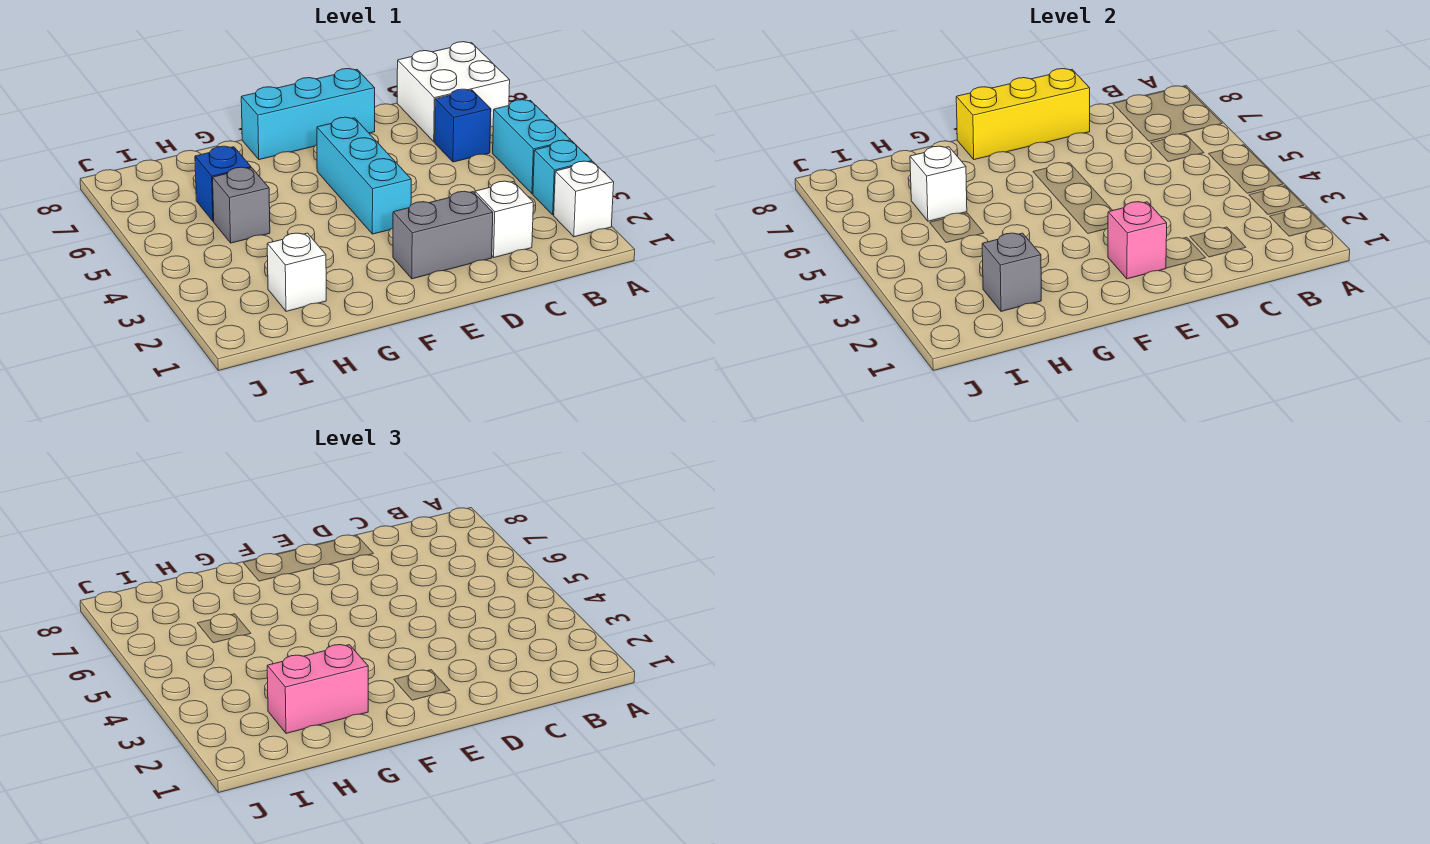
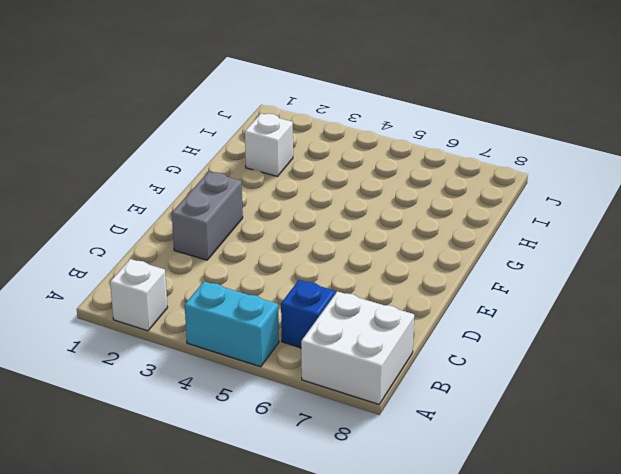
none -> cyan brick A3 level 1
none -> white brick C2 level 1
none -> cyan brick D8:F8 level 1

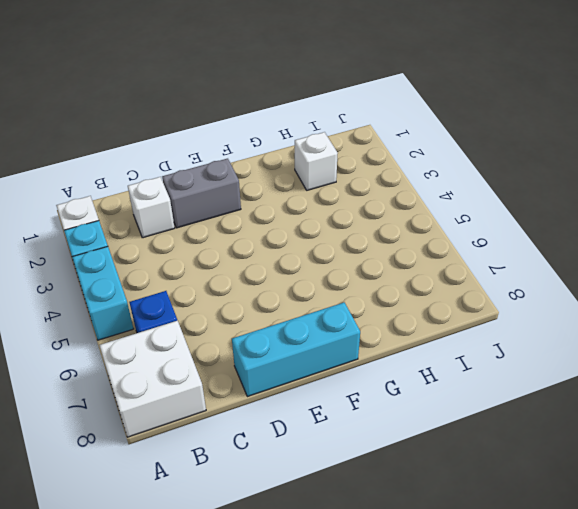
none -> cyan brick E4:E6 level 1
none -> grey brick H5 level 1
none -> blue brick H6 level 1

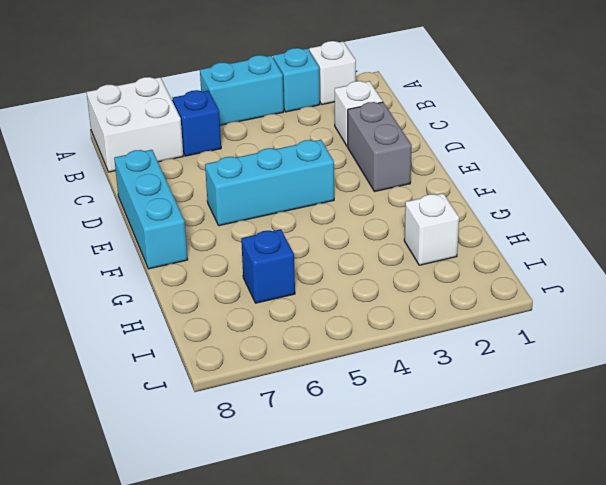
none -> grey brick H5 level 1
none -> yellow brick D8:F8 level 2
none -> pink brick E2 level 2

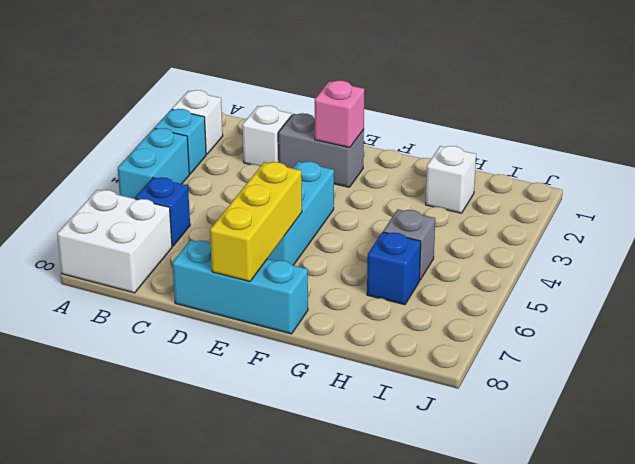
yellow brick E6:E8 level 2 -> yellow brick D8:F8 level 2
none -> grey brick H2 level 2
none -> white brick H6 level 2
none -> pink brick G2:H2 level 3

